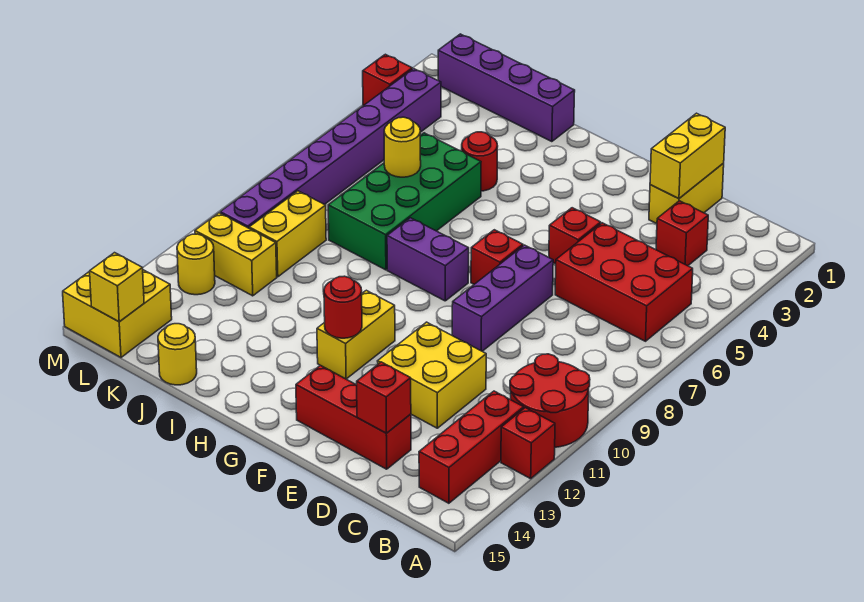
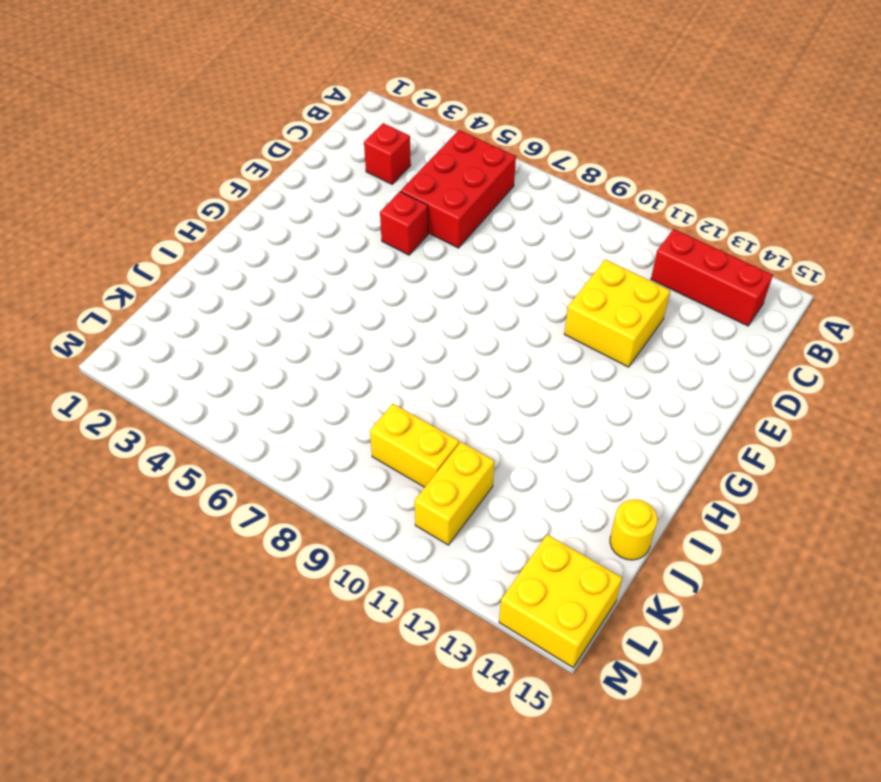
none -> red round brick A10:B11 level 1
none -> red brick A12 level 1
none -> yellow brick D1:D2 level 1

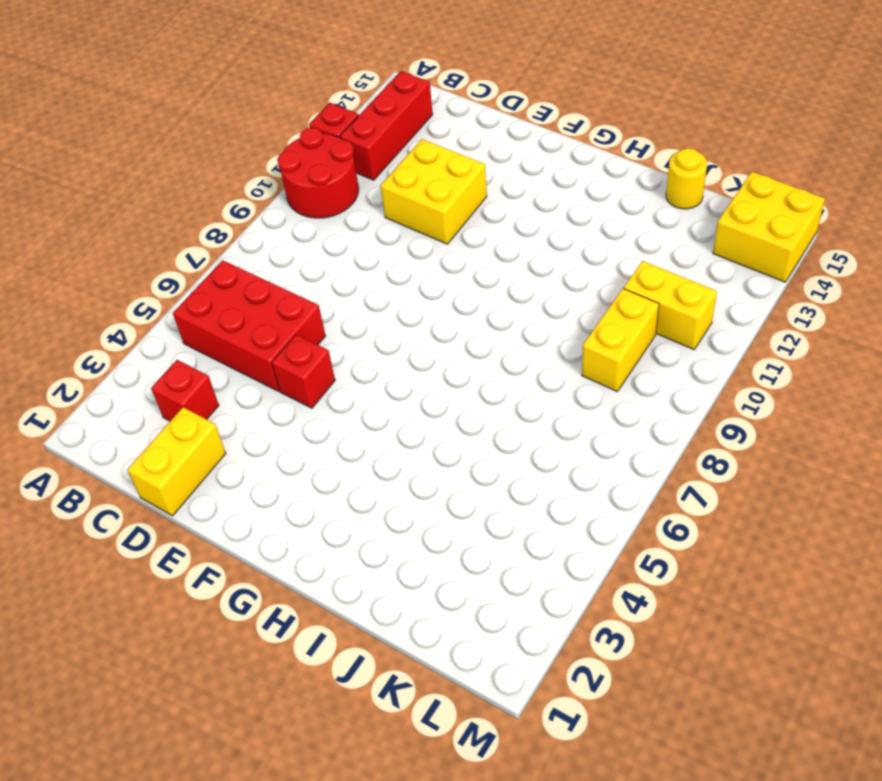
none -> red brick D14:F14 level 1
none -> purple brick E7:E9 level 1
none -> red brick F7 level 1

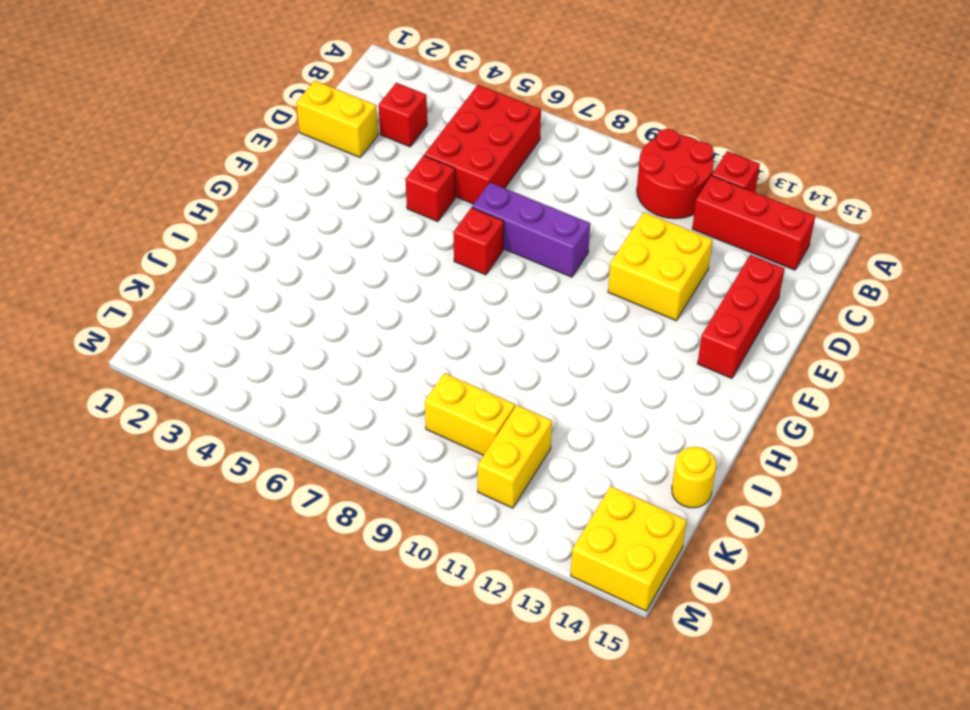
none -> purple brick G8:H8 level 1
none -> yellow brick G11:G12 level 1
none -> purple brick I1:L1 level 1

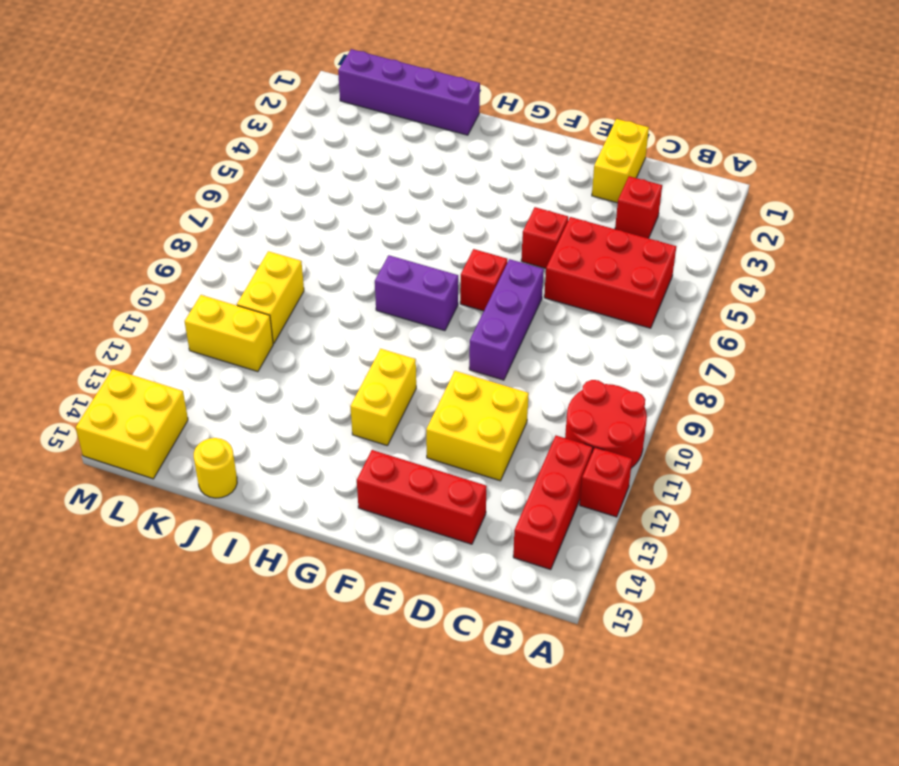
none -> red round brick I4 level 1
none -> green brick I5:J8 level 1
none -> purple brick L3:L10 level 1

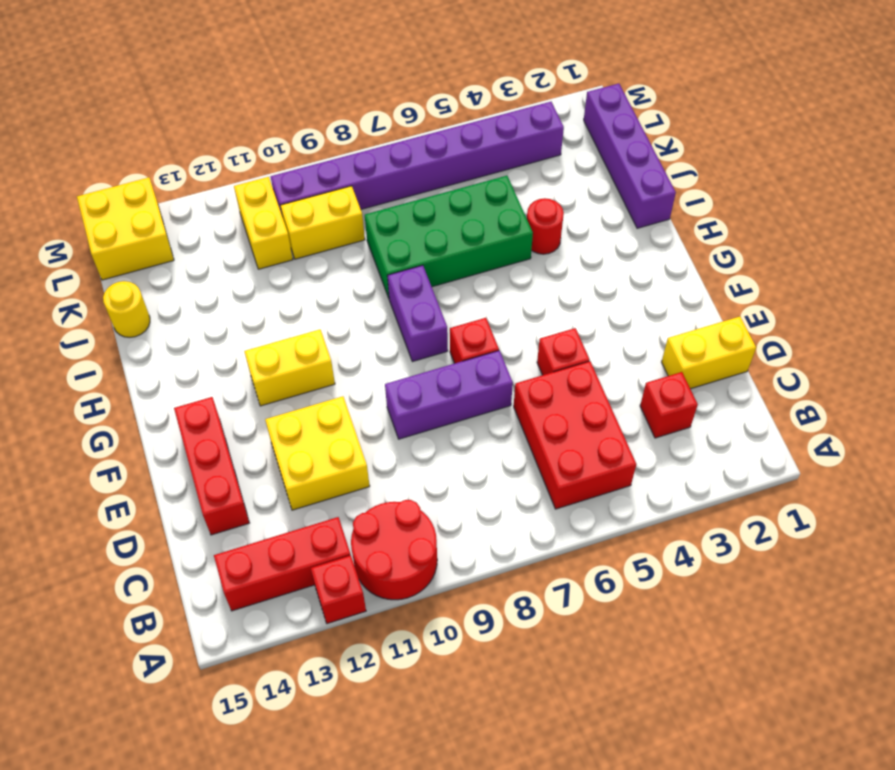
none -> yellow round brick L12 level 1
none -> red brick M3 level 1
none -> yellow brick D1:D2 level 2

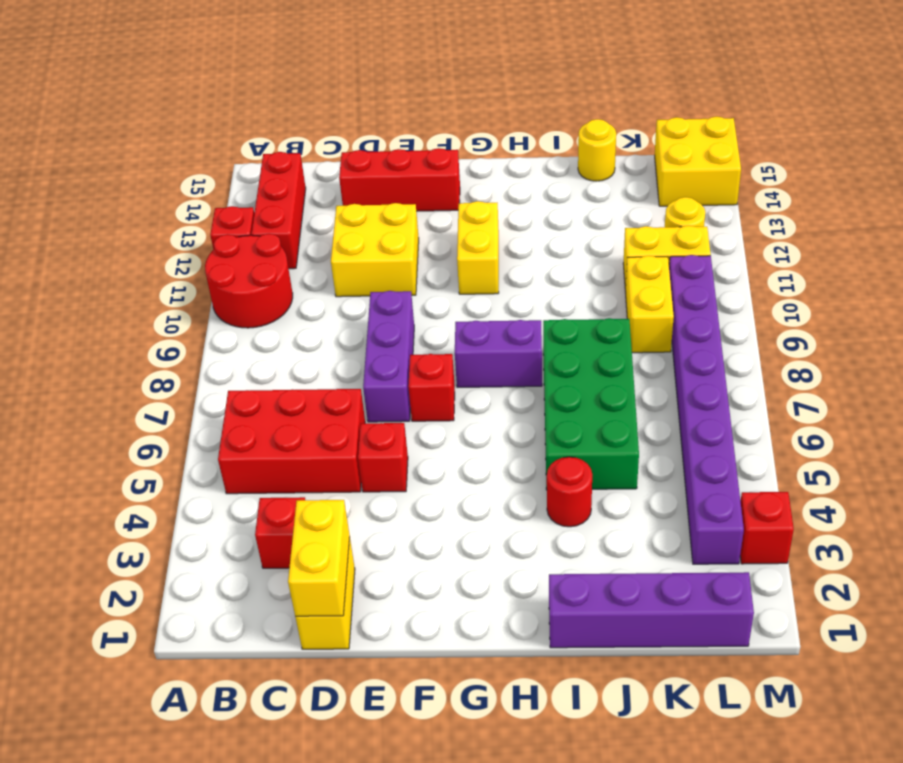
none -> red brick D14 level 2
none -> red round brick G12 level 2
none -> yellow round brick J6 level 2

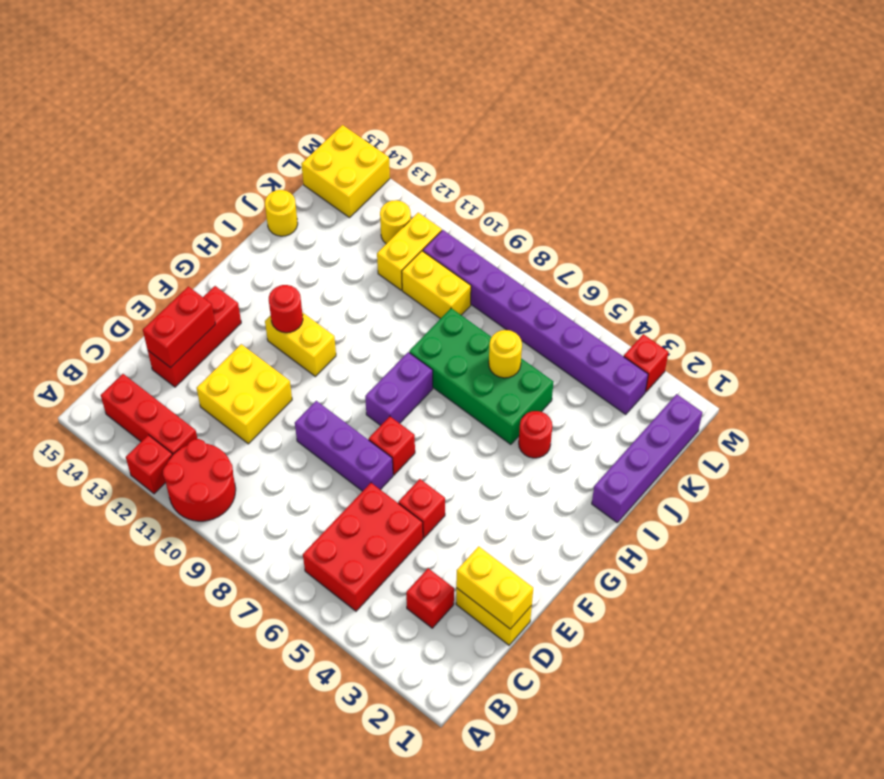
red brick D14:E14 level 2 -> red brick D14 level 2
none -> yellow brick L15 level 2

